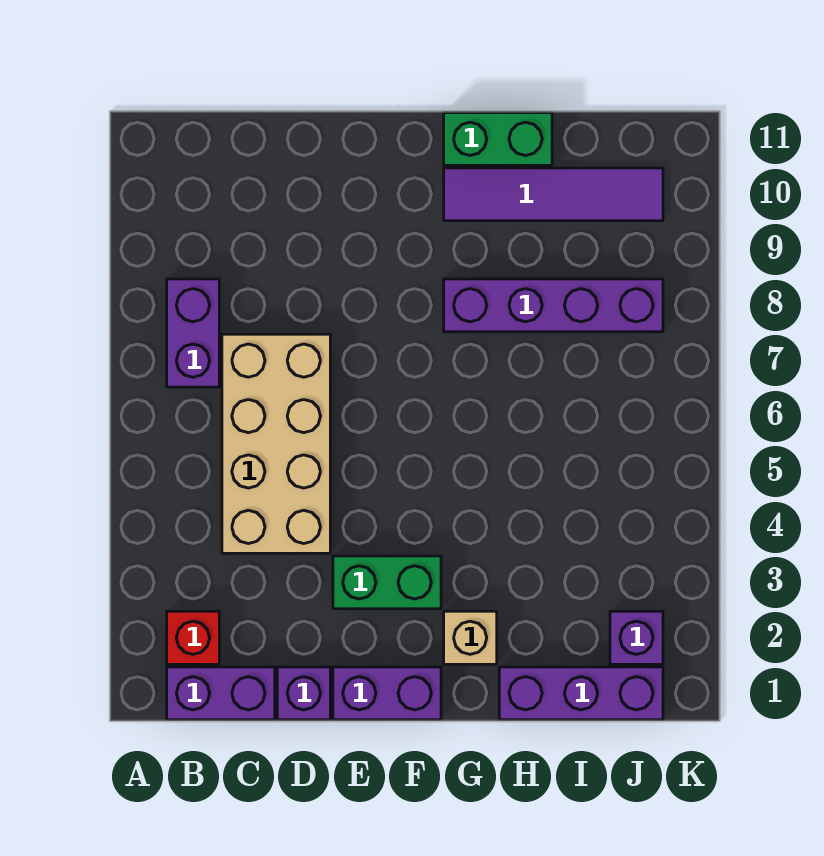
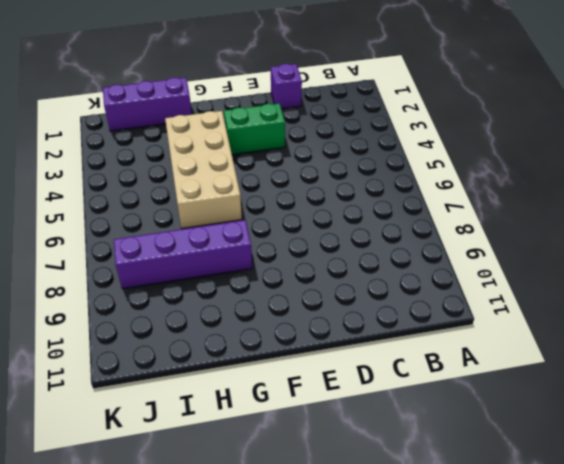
tan brick G3:H6 level 1 -> tan brick C4:D7 level 1
none -> purple brick B1:C1 level 1
none -> red brick B2 level 1
none -> purple brick B7:B8 level 1

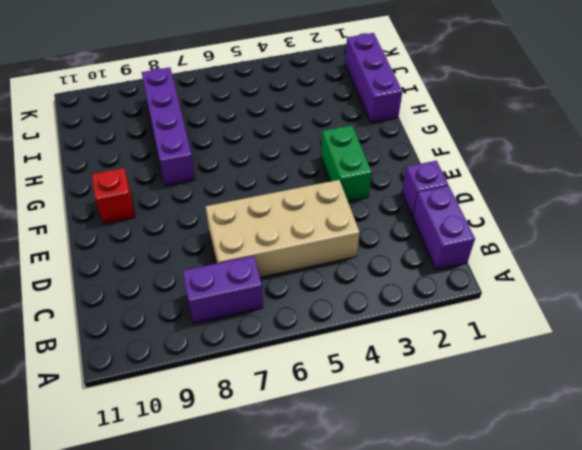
red brick F10 level 1 -> red brick B2 level 1
none -> purple brick E1:F1 level 1
none -> tan brick G2 level 1
none -> purple tile G10:J10 level 1

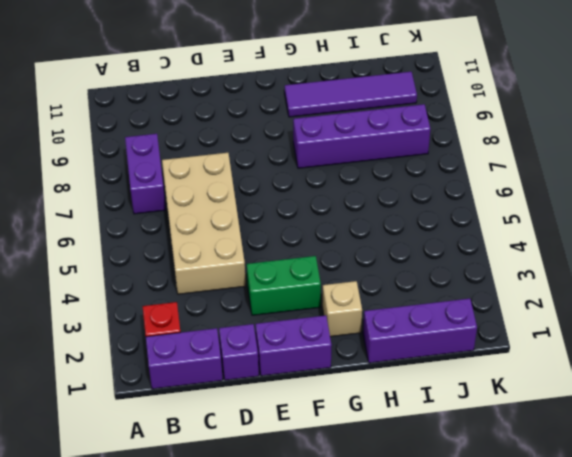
none -> green brick G11:H11 level 1
none -> purple brick J2 level 1

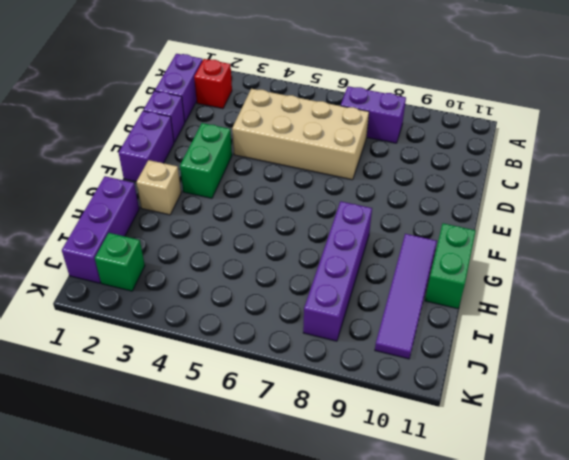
green brick J2 level 1 -> purple brick J2 level 1

